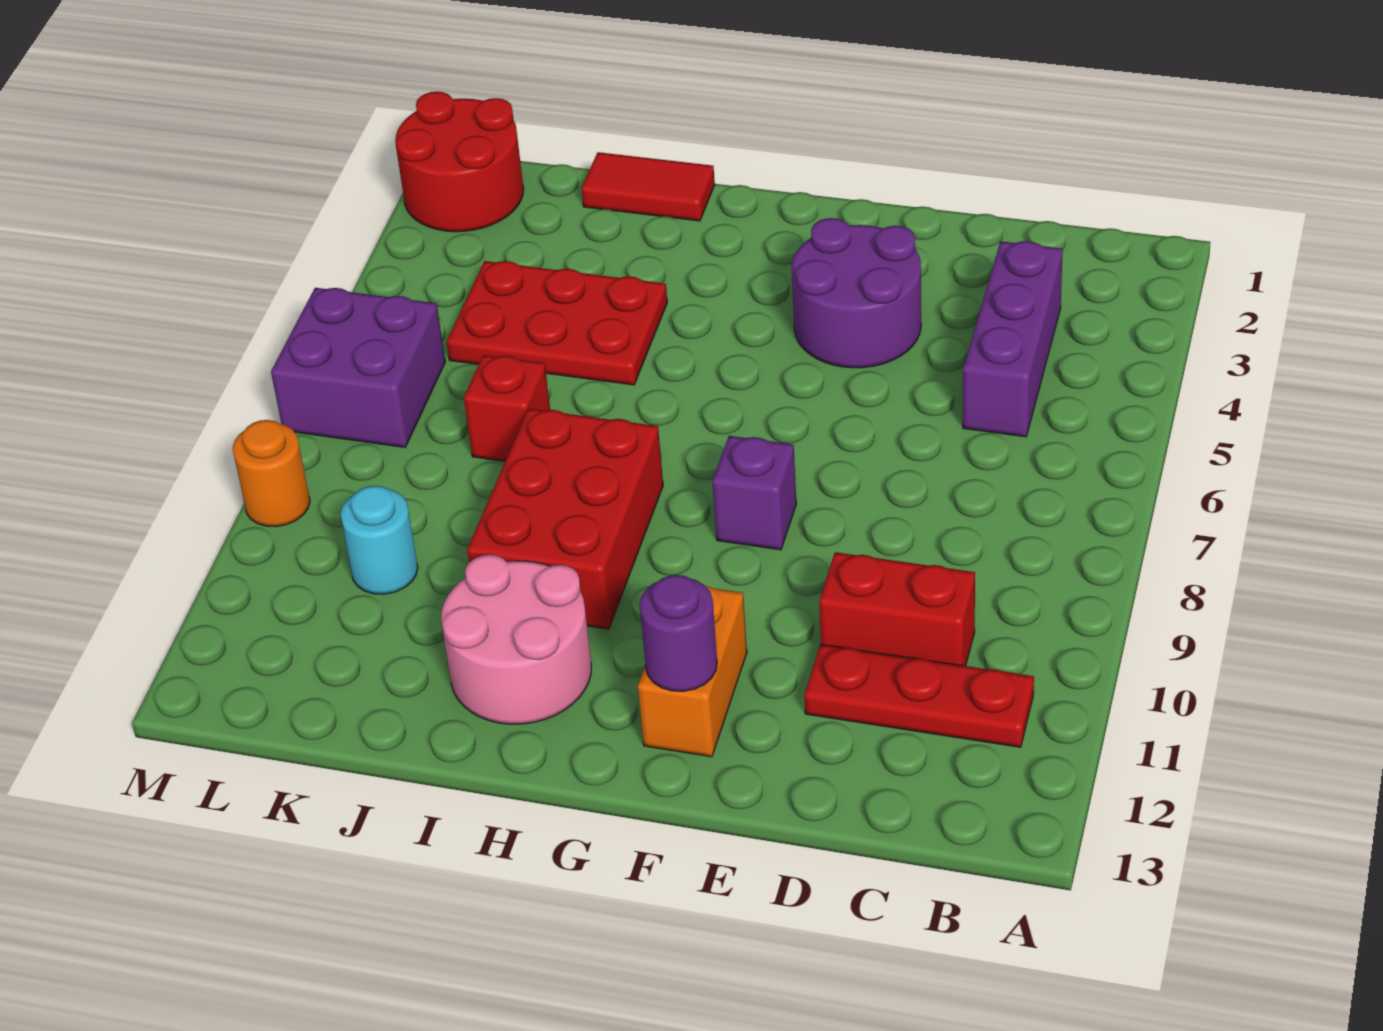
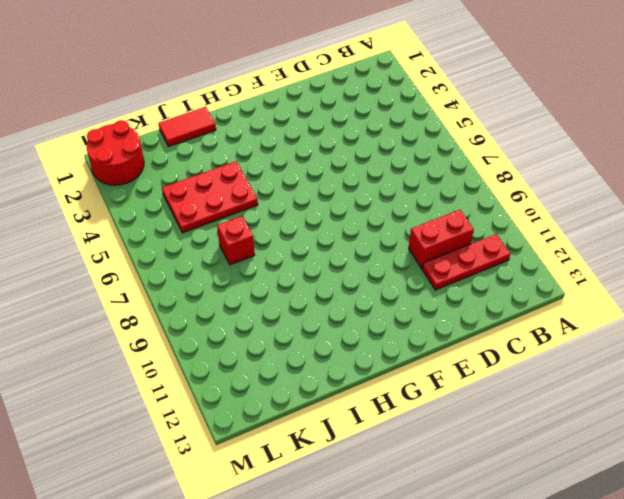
none -> purple brick C3:C5 level 1
none -> purple round brick E3:F4 level 1
none -> purple brick F8 level 1

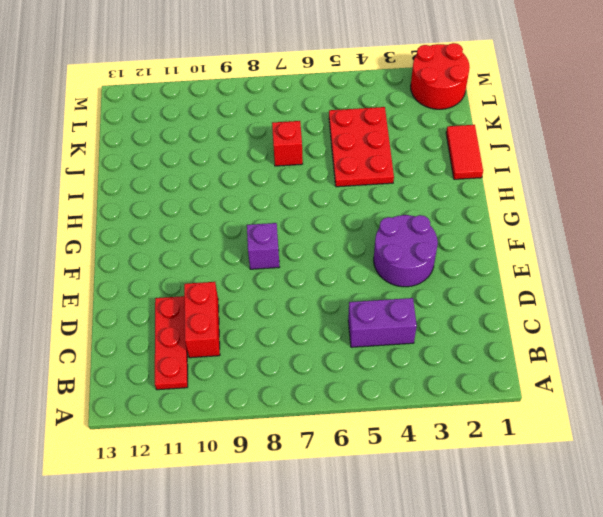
purple brick C4:C5 level 1 -> purple brick C3:C5 level 1
none -> orange brick F11:F12 level 1
none -> red brick H8:I10 level 1
none -> pink round brick H11:I12 level 1

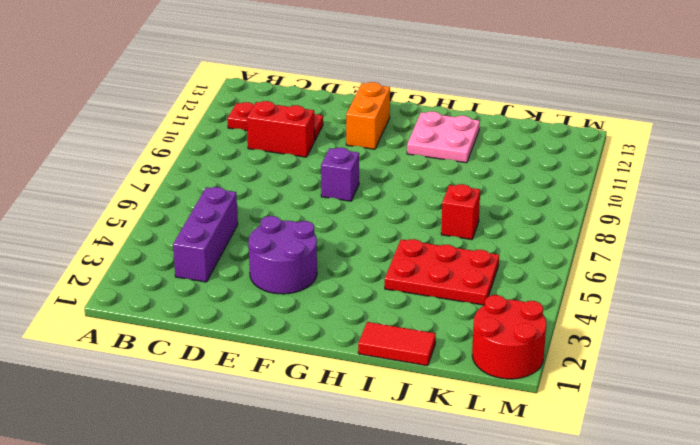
pink plate H11:I12 level 1 -> pink round brick H11:I12 level 1
none -> red brick H8:I10 level 1
none -> cyan round brick K10 level 1
none -> purple brick L6:M7 level 1

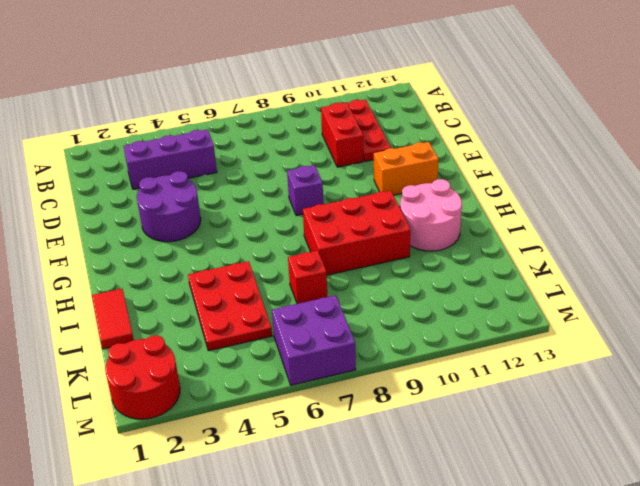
none -> cyan round brick K10 level 1
none -> orange round brick M9 level 1
none -> purple round brick F12 level 2

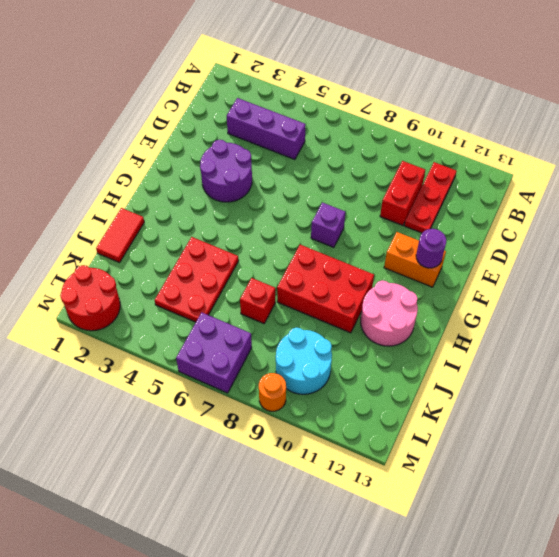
cyan round brick K9:L10 level 1 -> cyan round brick K10 level 1

